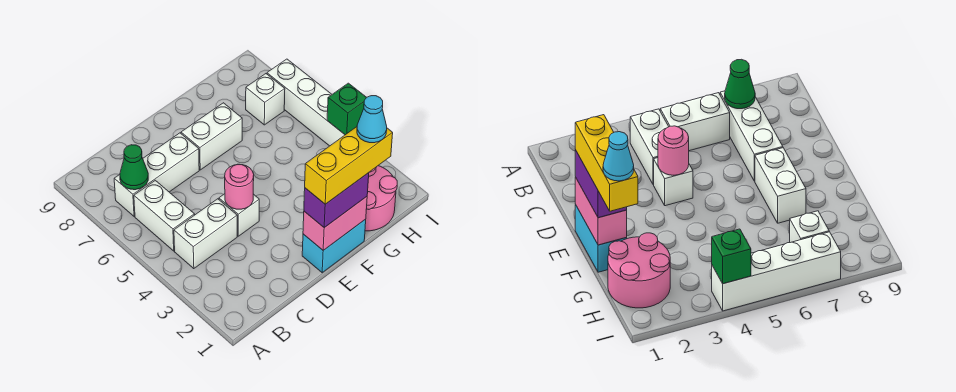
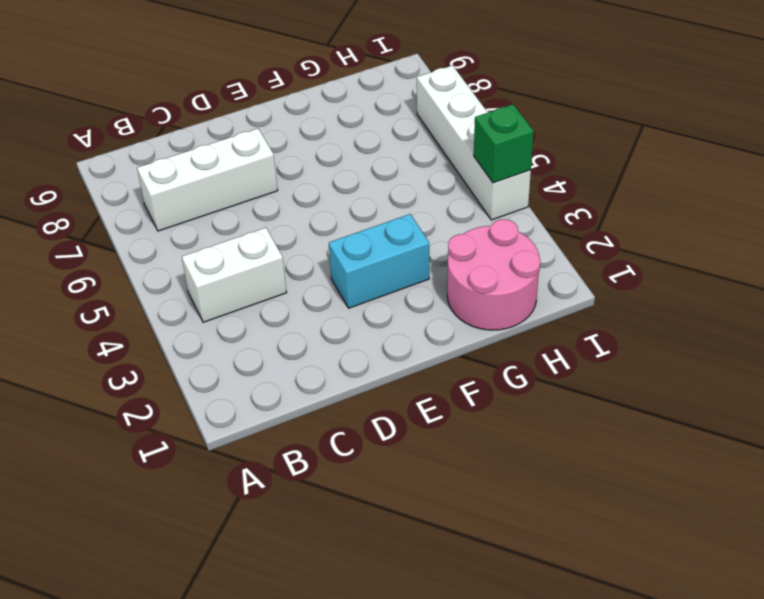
cyan brick E3:F3 level 1 -> cyan brick E1:F1 level 1
none -> white brick B5:B6 level 1
none -> white brick D4 level 1
none -> white brick E7:F7 level 1

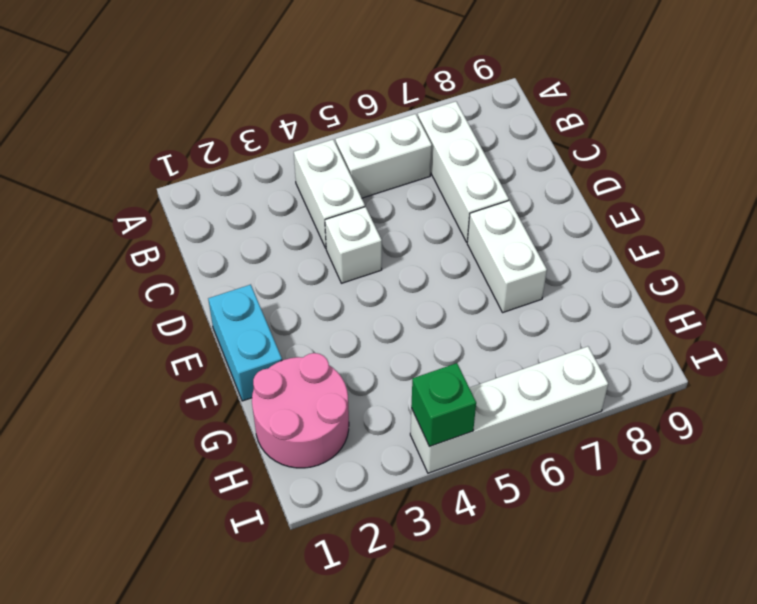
none -> white brick H7 level 1
none -> green cone B7 level 2
none -> pink round brick D4 level 2

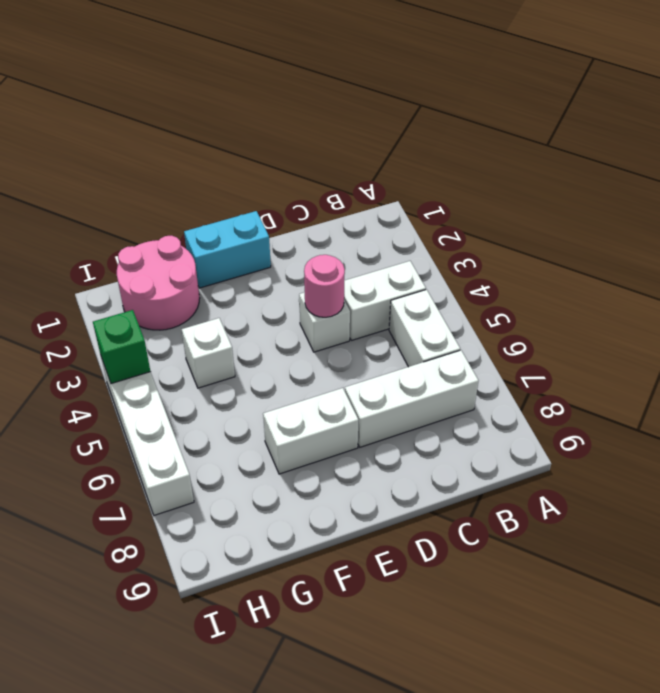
white brick G4 level 1 -> white brick H7 level 1
none -> green cone B7 level 2
none -> pink brick E1:F1 level 2
none -> purple brick E1:F1 level 3

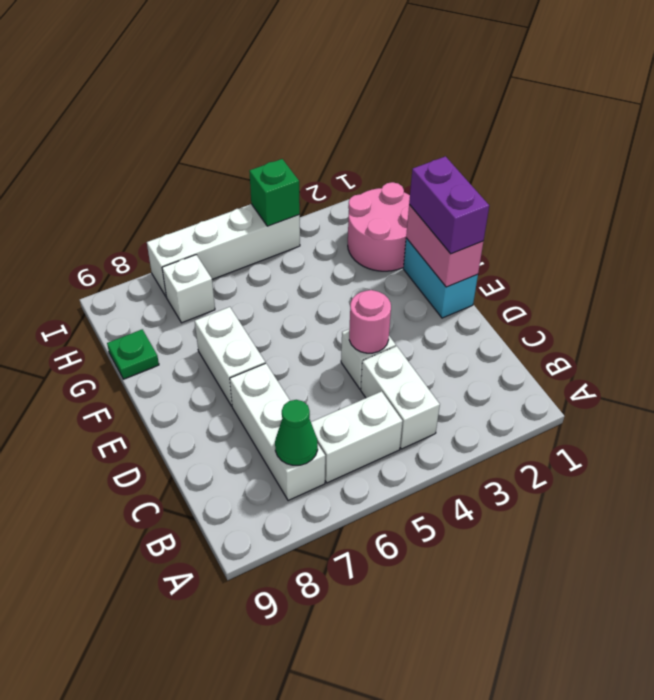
green plate G9 level 1 -> none
none -> yellow brick E1:G1 level 4
none -> cyan cone G1 level 5

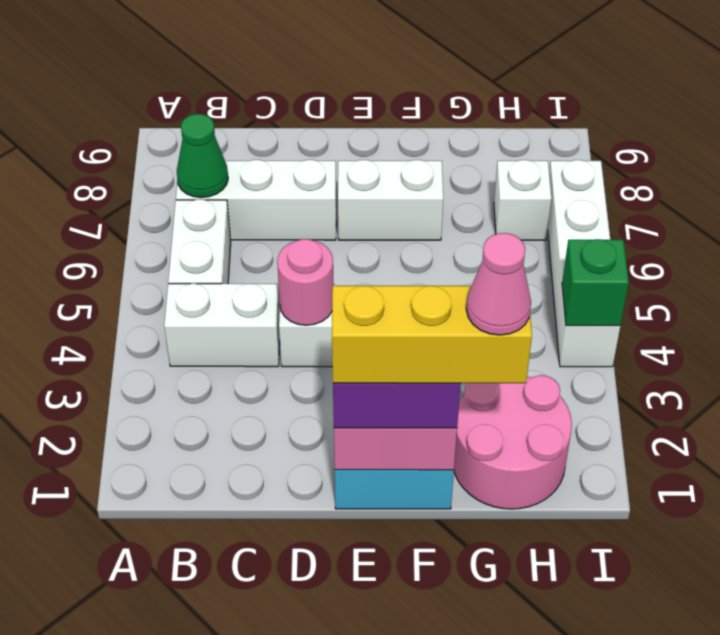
pink cone G1 level 5 -> cyan cone G1 level 5

